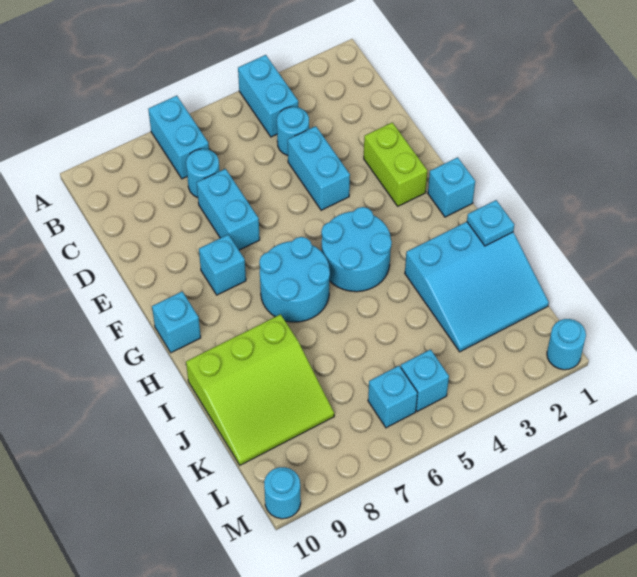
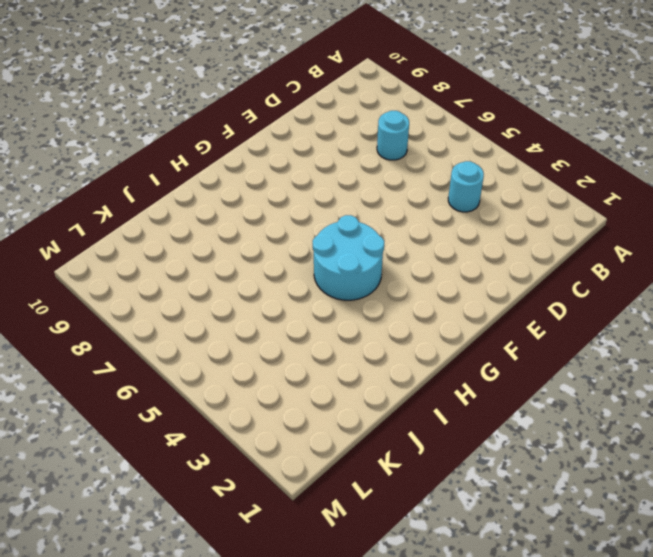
none -> cyan brick A4:B4 level 1
none -> cyan brick A7:B7 level 1
none -> cyan brick D4:E4 level 1

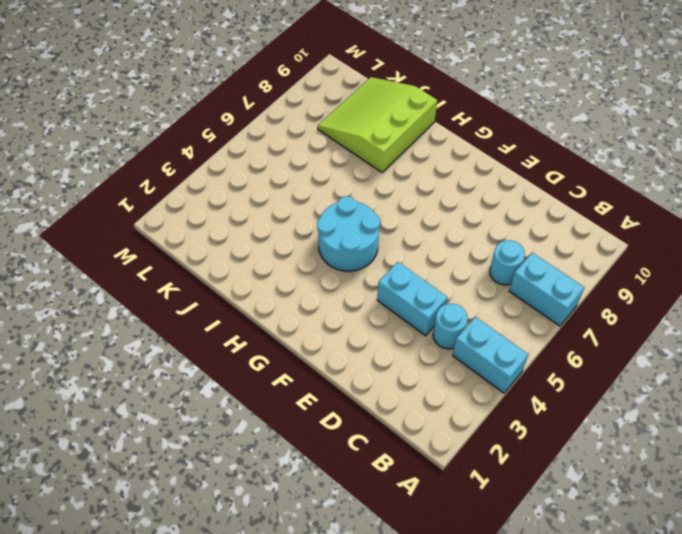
none -> cyan brick D7:E7 level 1
none -> lime brick E2:F2 level 1
none -> cyan brick F8 level 1

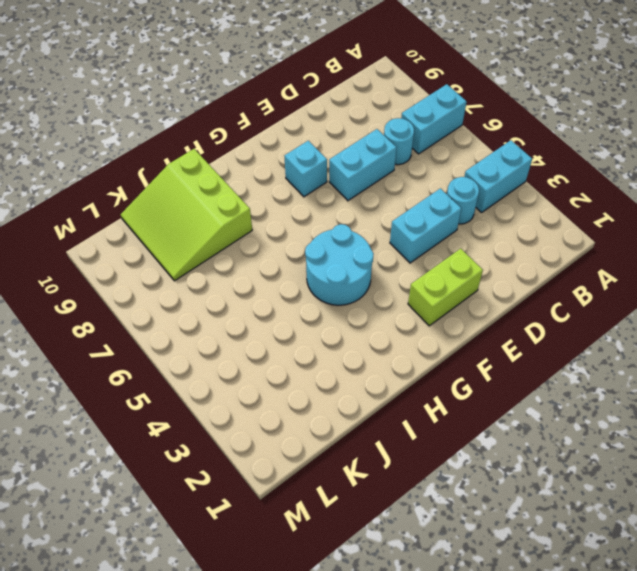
none -> cyan brick G1 level 1
none -> cyan round brick G6:H7 level 1
none -> cyan brick G10 level 1

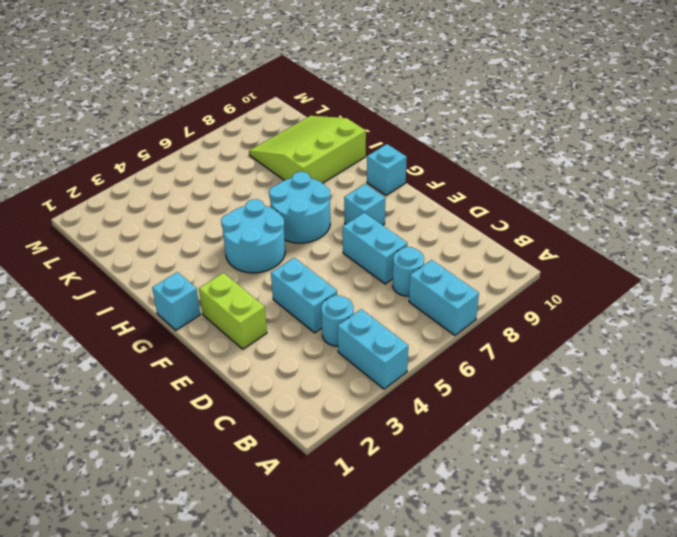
none -> cyan slope I1:K3 level 1 top I
none -> cyan brick L5 level 1
none -> cyan brick L6 level 1

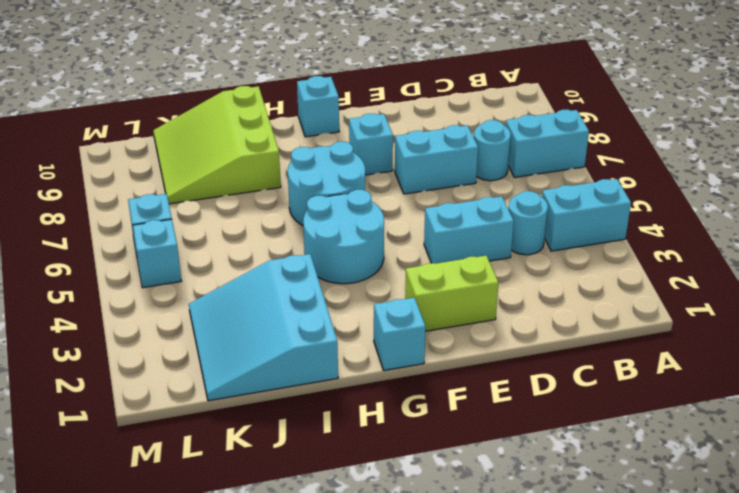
none -> cyan round brick M1 level 1
none -> cyan round brick M10 level 1
none -> cyan plate I1 level 2

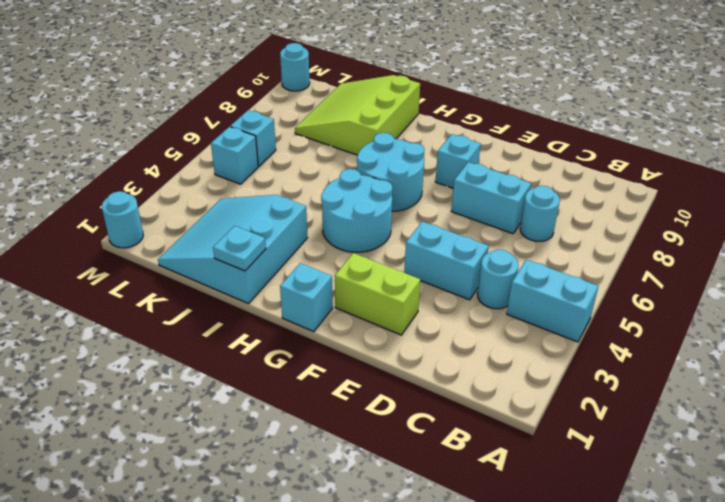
none -> cyan brick A7:B7 level 1
none -> cyan brick G10 level 1

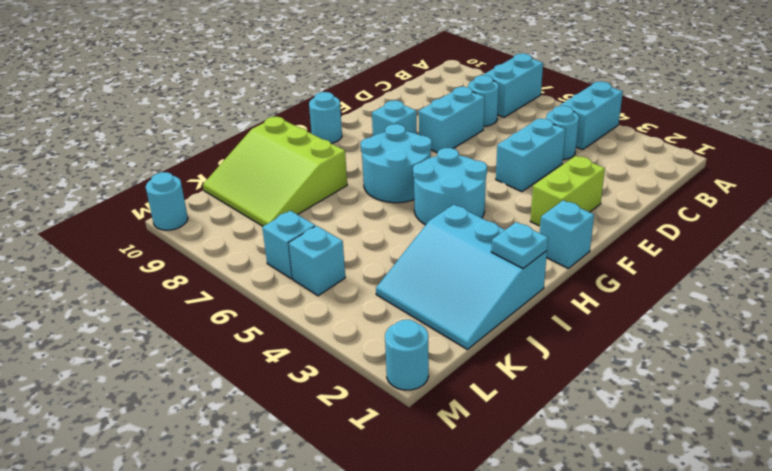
cyan round brick G10 level 1 -> cyan brick G10 level 1

